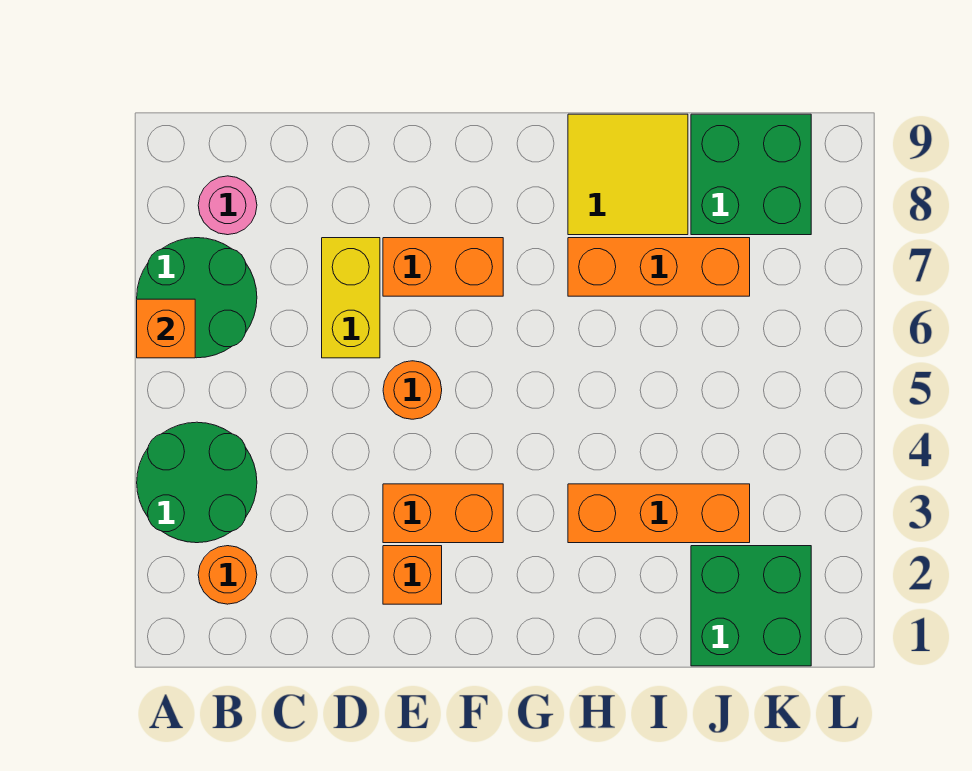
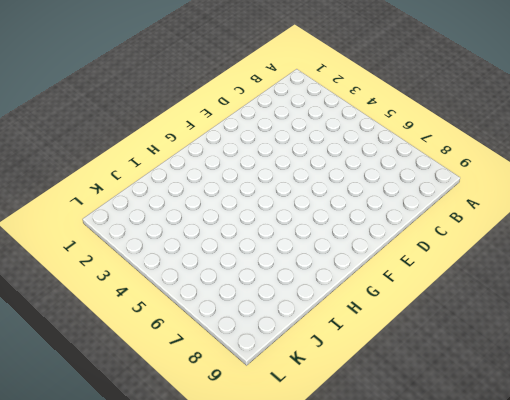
none -> green round brick A3:B4 level 1
none -> green round brick A6:B7 level 1
none -> orange round brick B2 level 1

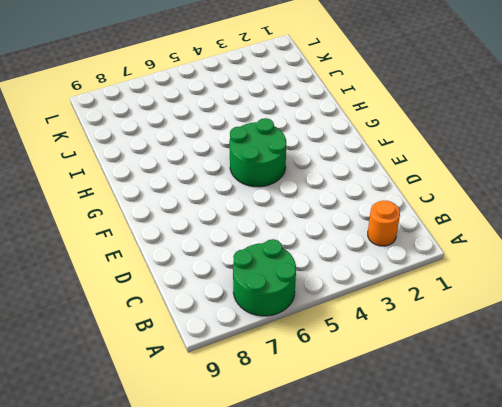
green round brick F4:G5 level 1 -> green round brick A3:B4 level 1
none -> pink round brick B8 level 1
none -> yellow brick D6:D7 level 1
none -> orange brick E2 level 1

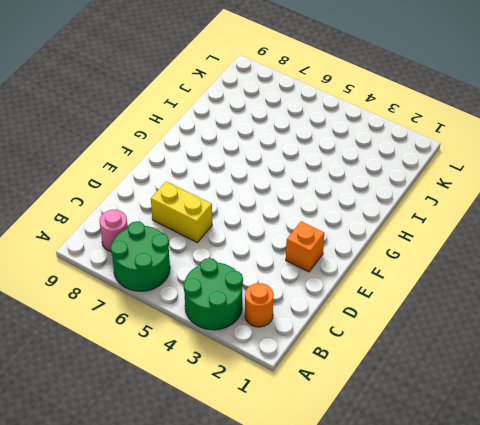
none -> orange brick E3:F3 level 1
none -> orange round brick E5 level 1
none -> orange brick E7:F7 level 1

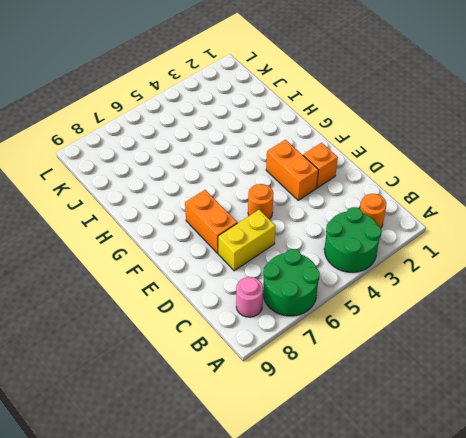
none -> orange brick H3:J3 level 1
none -> orange brick H7:J7 level 1
none -> yellow tile H8:I9 level 1

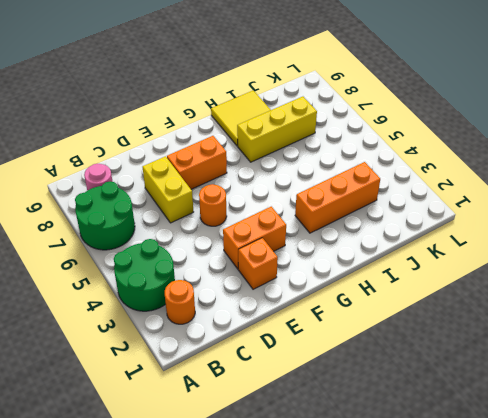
yellow brick H7:J7 level 1 -> orange brick H7:J7 level 1
none -> green brick J1:K2 level 1
none -> green brick J8:K9 level 1
none -> orange brick A6 level 2

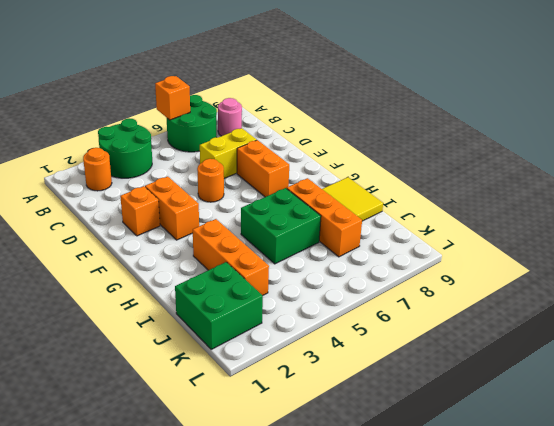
green brick H5:I6 level 1 -> green brick J8:K9 level 1

